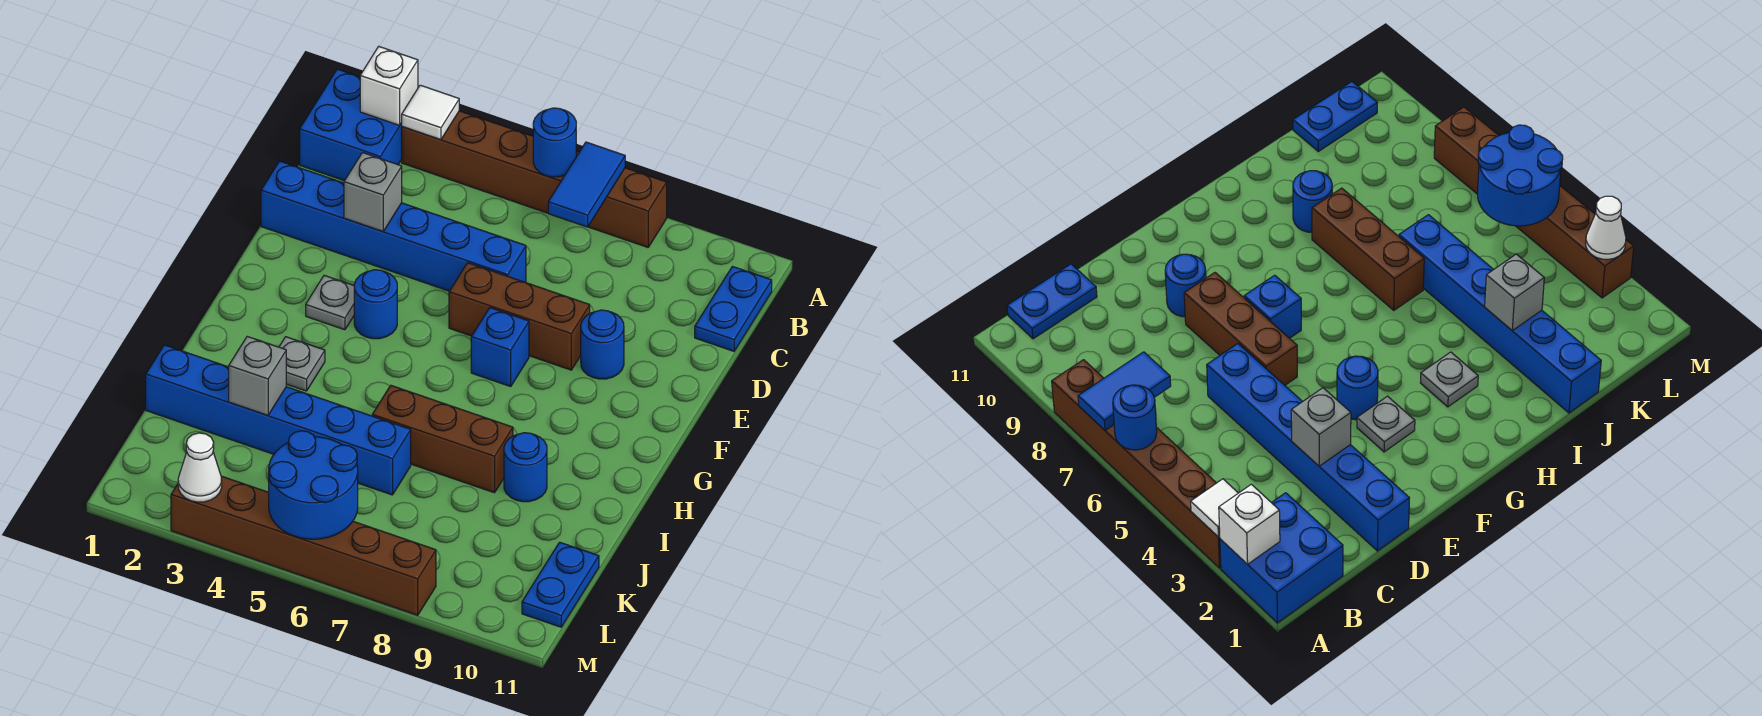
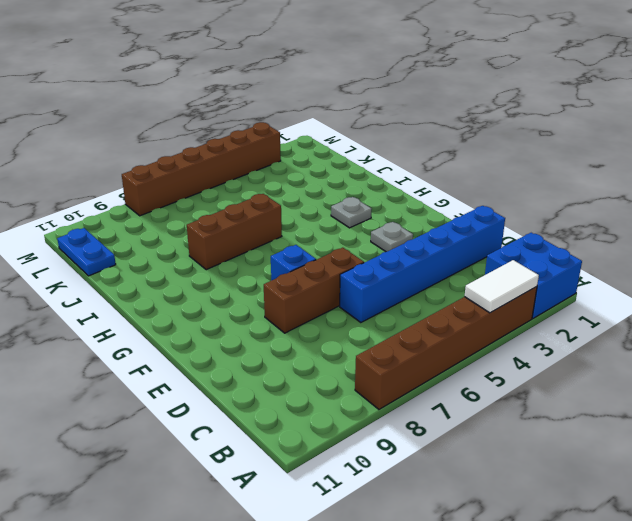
white tile A3:A4 level 2 -> white tile A3 level 2
none -> blue plate B11:C11 level 1
none -> blue round brick E9 level 1
none -> blue round brick F4 level 1

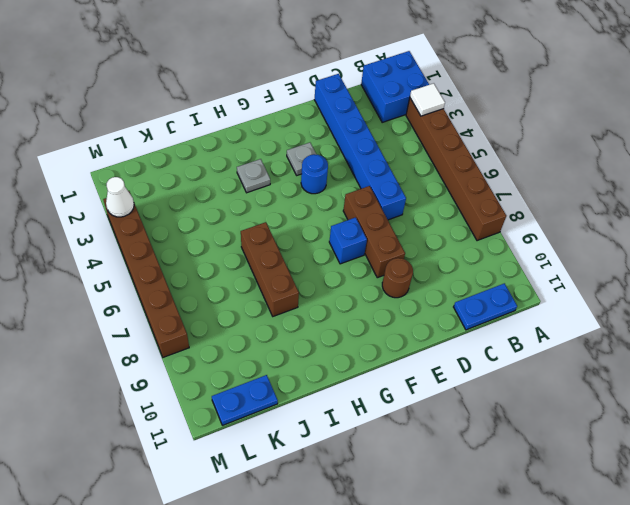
brown round brick E9 level 1 -> blue round brick E9 level 1
none -> blue round brick I9 level 1
none -> blue brick J1:J6 level 1
none -> white brick A2 level 2

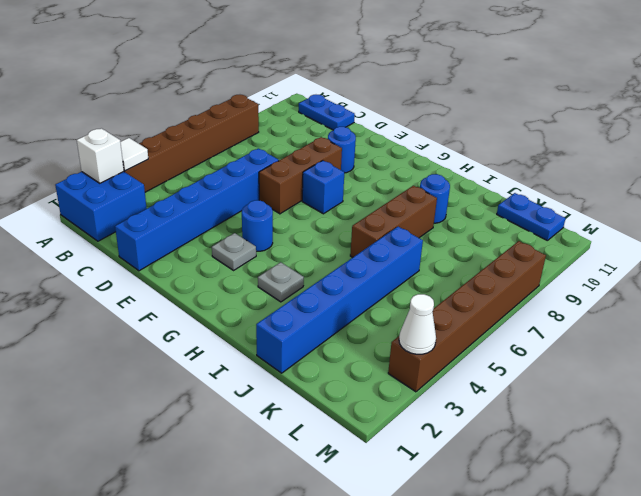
none -> blue round brick A6 level 2
none -> blue tile A7:B7 level 2
none -> grey brick D3 level 2

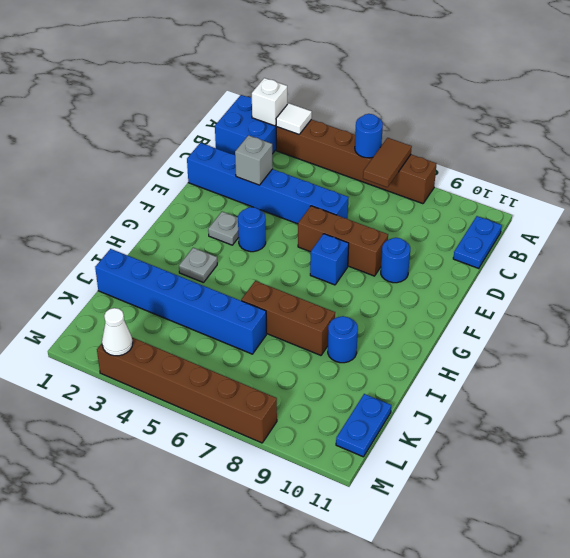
brown tile A7:B7 level 2 -> blue tile A7:B7 level 2
none -> grey brick J3 level 2
none -> blue round brick L5:M6 level 2

